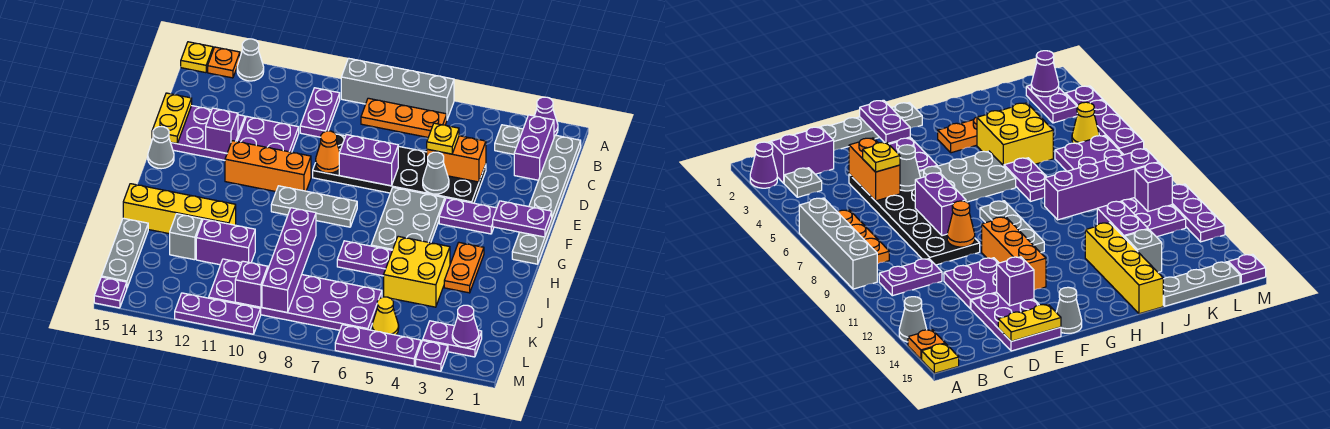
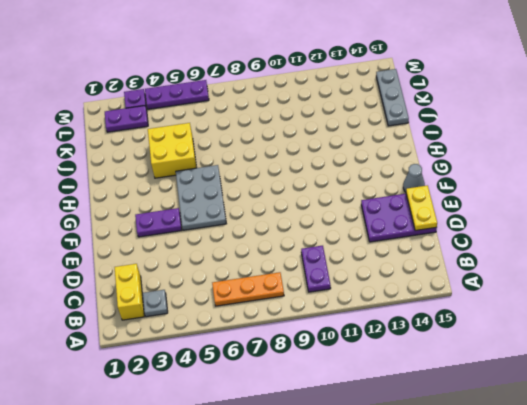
yellow brick B2:C2 level 1 -> purple brick B2:C2 level 1
none -> purple cone A2 level 1
none -> grey brick A6:A9 level 1
none -> grey cone A13 level 1
none -> orange plate A14 level 1

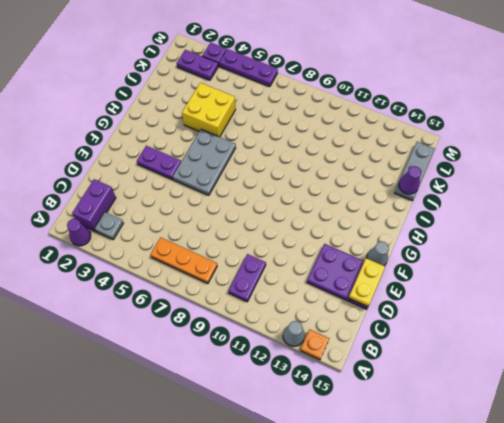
purple cone J15 level 2 -> purple cone L2 level 2
none -> grey brick A6:A9 level 1
none -> yellow plate A15 level 1
none -> grey plate B1:G1 level 1
none -> black plate D4:E9 level 1

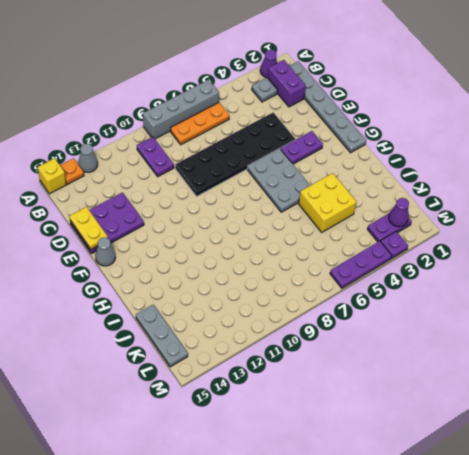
yellow brick A15 level 1 -> yellow plate A15 level 1
none -> purple plate D11:E12 level 1
none -> orange brick F10:F12 level 1
none -> grey plate G8:G10 level 1
none -> orange plate H3:I3 level 1

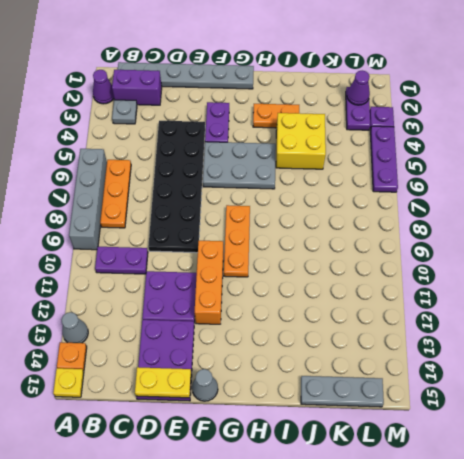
orange plate G8:G10 level 1 -> grey plate G8:G10 level 1
none -> purple plate I6:I7 level 1
none -> yellow brick I12:I15 level 1
none -> purple brick J11:J12 level 1
none -> grey brick J13 level 1

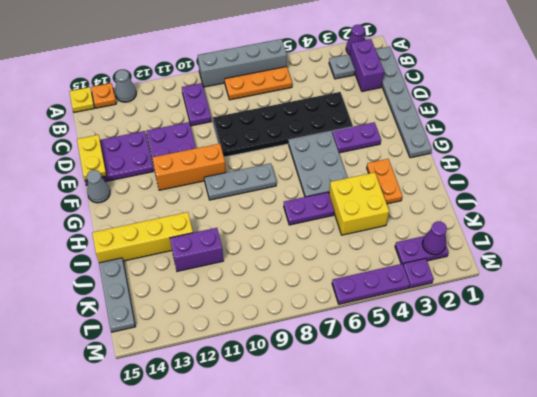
none -> grey brick J13 level 1
none -> purple plate K6:L11 level 1
none -> yellow cone L5 level 1
none -> purple plate M10:M12 level 1

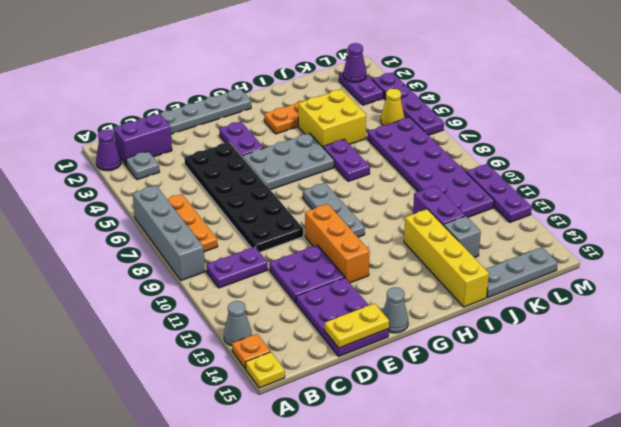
none -> purple plate M15 level 1
none -> orange brick D4:D5 level 2
none -> grey cone E5 level 2
none -> purple brick E7:E8 level 2

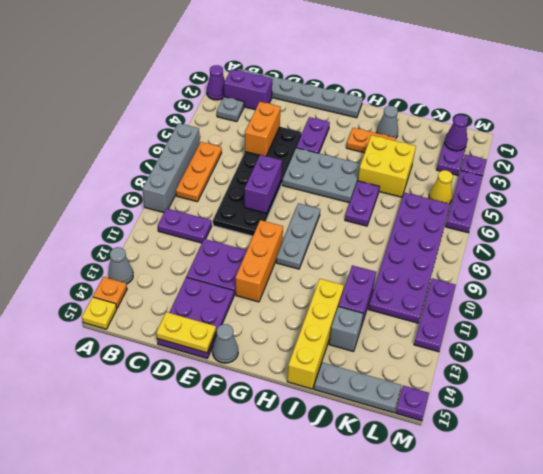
grey cone I2 level 1 -> grey cone E5 level 2
none -> orange cone E9 level 2
none -> purple brick E13 level 2
none -> purple plate F1:F2 level 2
none -> purple brick I9:L9 level 2

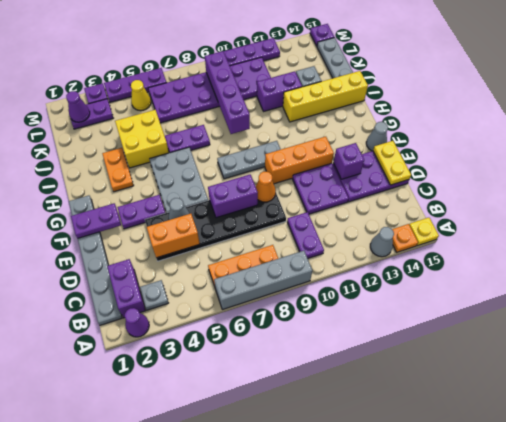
none -> purple brick L10 level 2
none -> yellow plate D5 level 3

